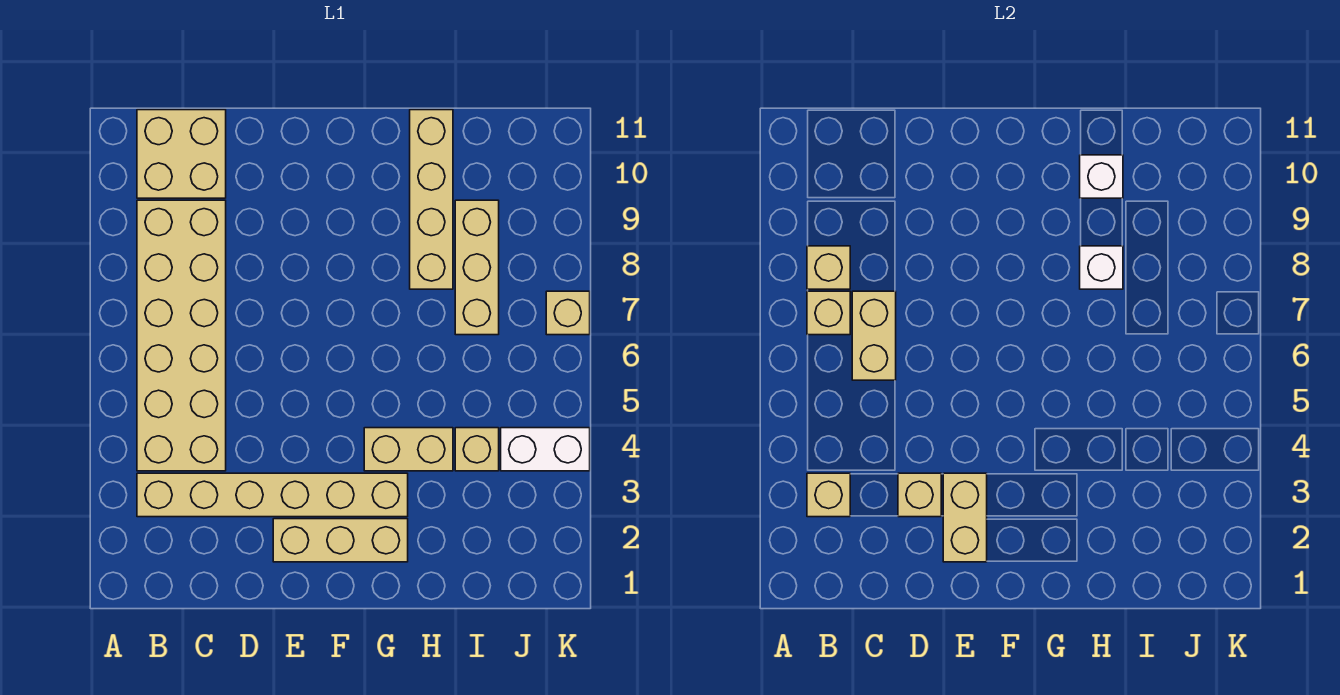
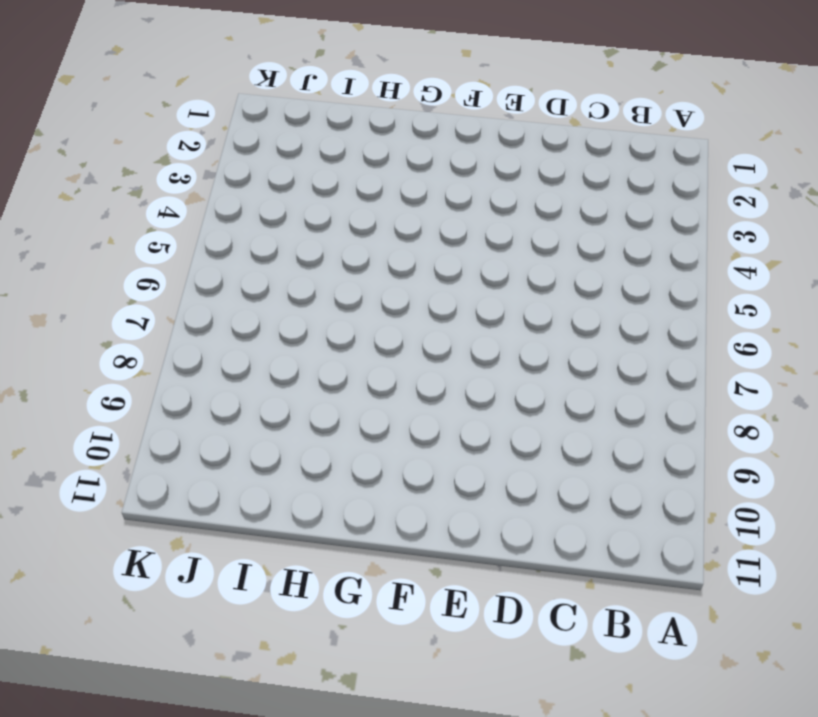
none -> tan brick B3:G3 level 1
none -> tan brick B4:C9 level 1
none -> tan brick B10:C11 level 1

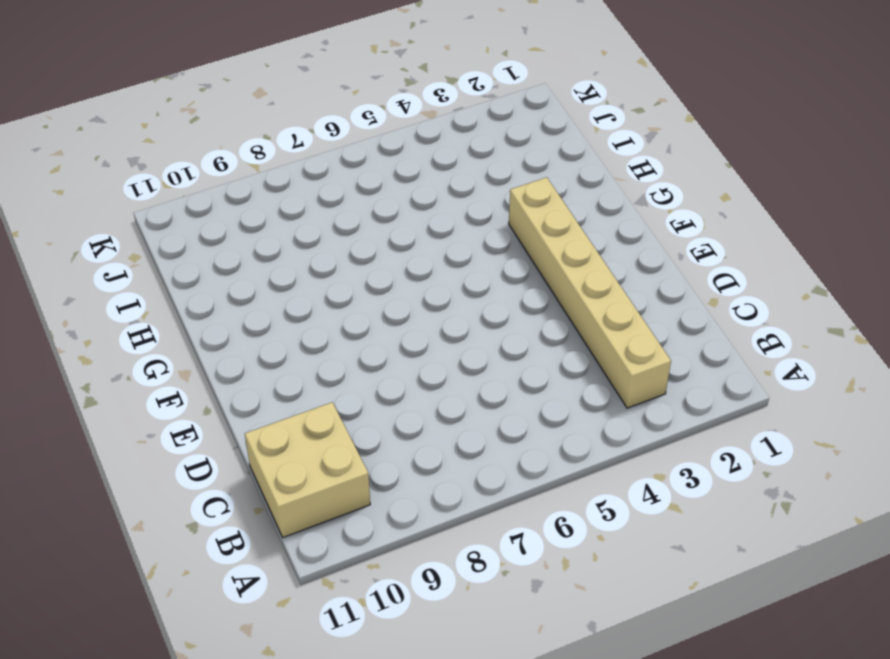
none -> tan brick B4:C9 level 1
none -> tan brick E2:G2 level 1
none -> tan brick G4:H4 level 1

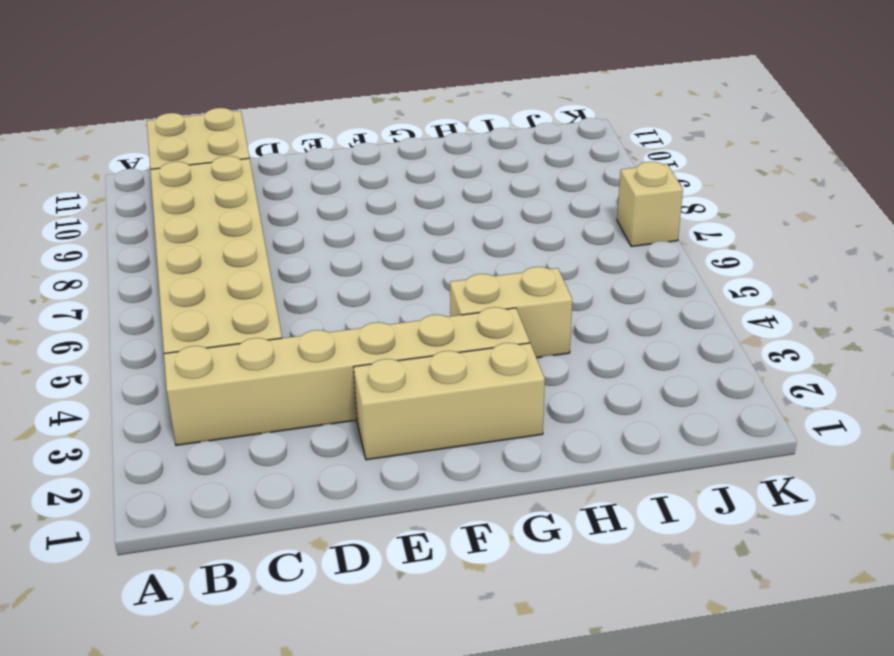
none -> tan brick H8:H11 level 1
none -> tan brick I4 level 1
none -> tan brick I7:I9 level 1

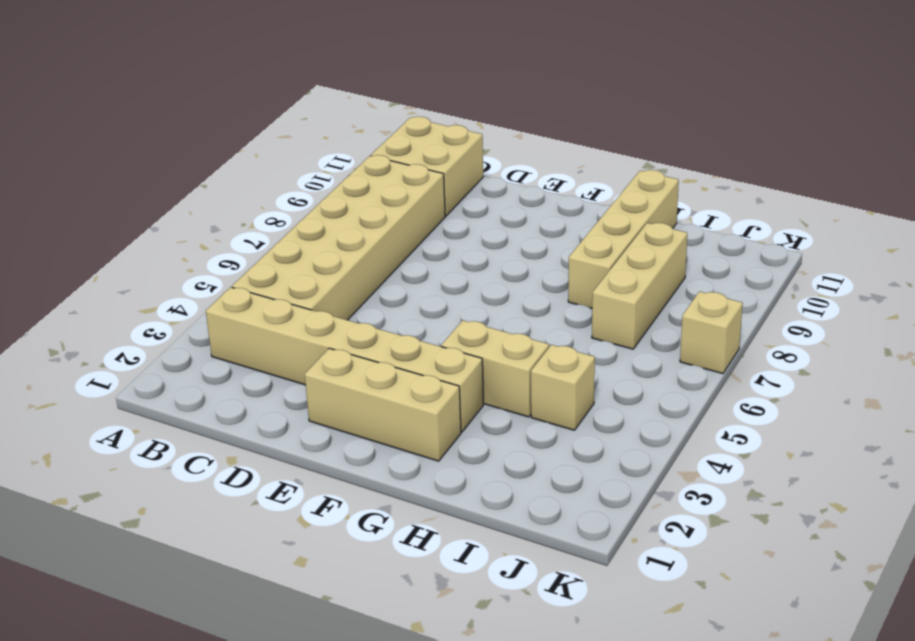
none -> white brick J4:K4 level 1
none -> tan brick B3 level 2
none -> tan brick B7 level 2

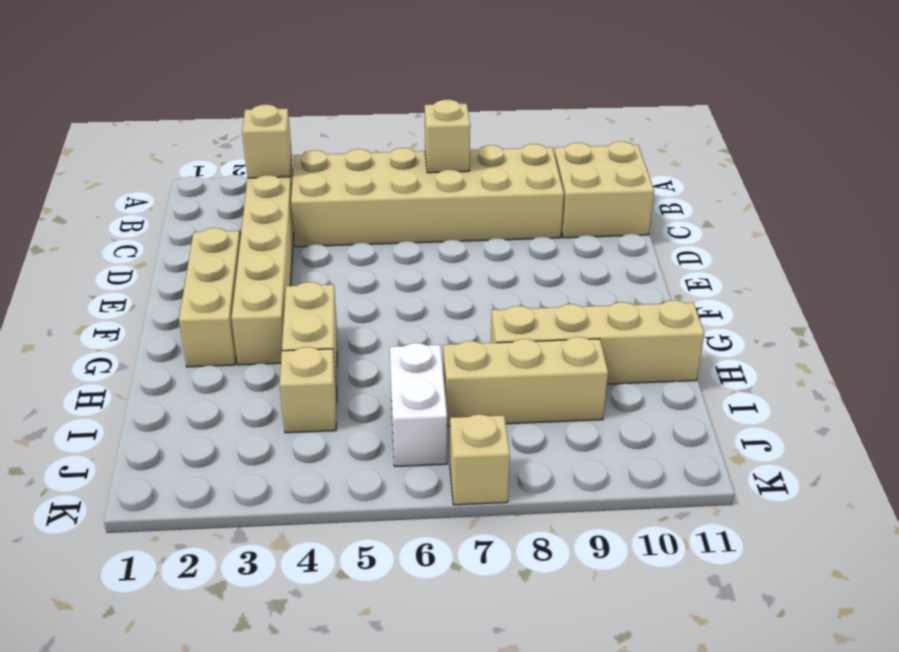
white brick I6:J6 level 1 -> white brick J4:K4 level 1
none -> tan brick B8 level 2
none -> tan brick C6:C7 level 2
none -> tan brick D3 level 2

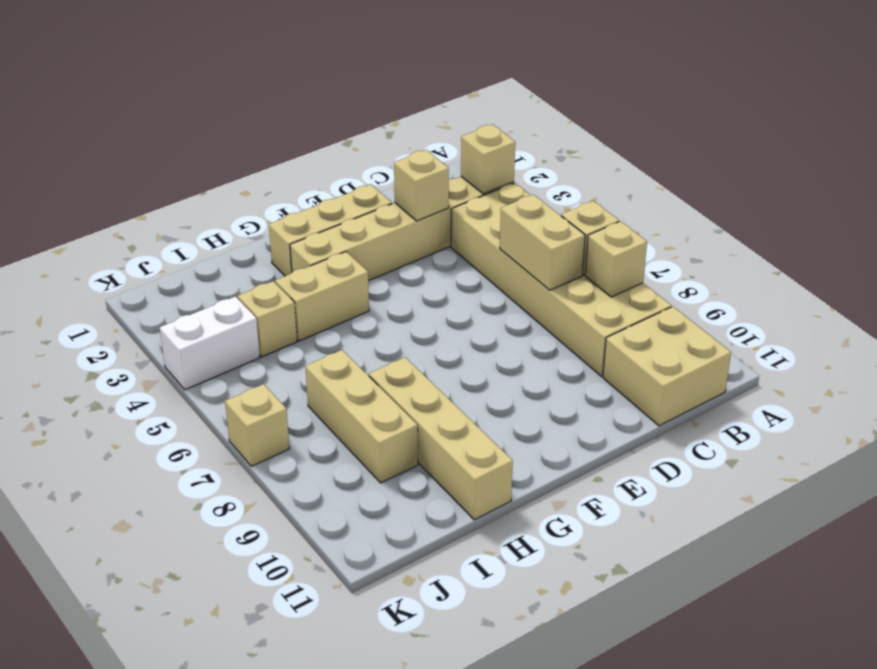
none -> tan brick E2:E3 level 2
none -> white brick H8 level 2
none -> white brick H10 level 2

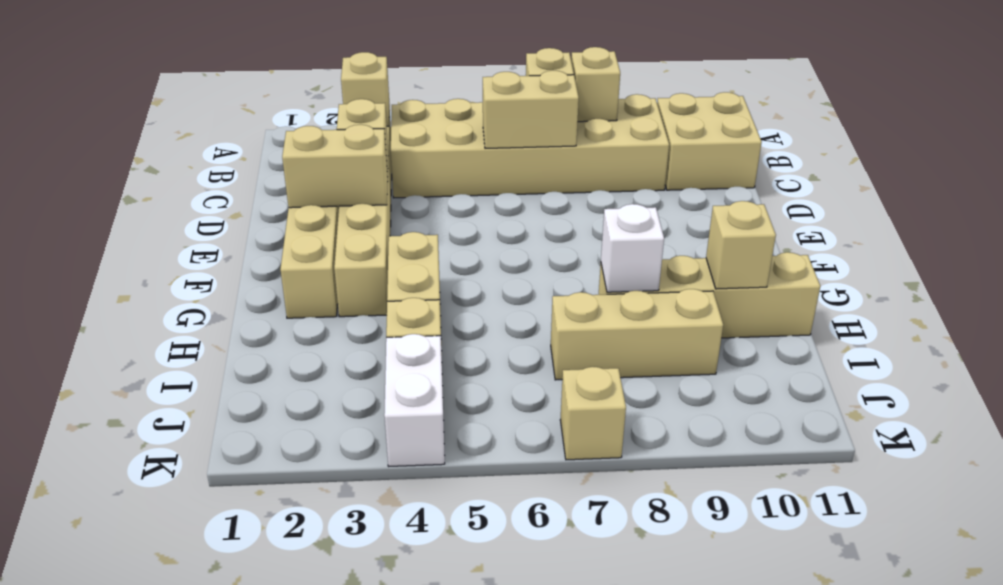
tan brick H10 level 2 -> white brick H10 level 2

